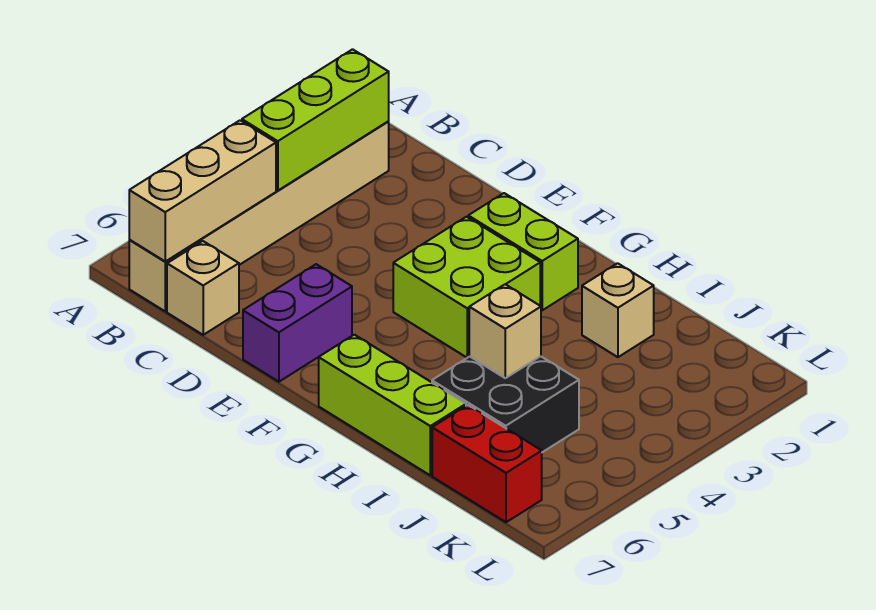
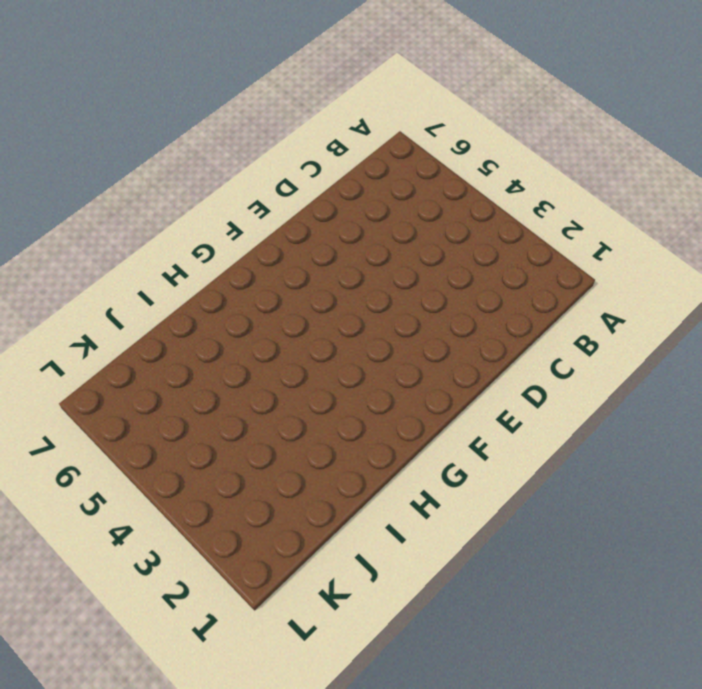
none -> tan brick B2:B7 level 1
none -> tan brick C7 level 1
none -> purple brick E6:E7 level 1

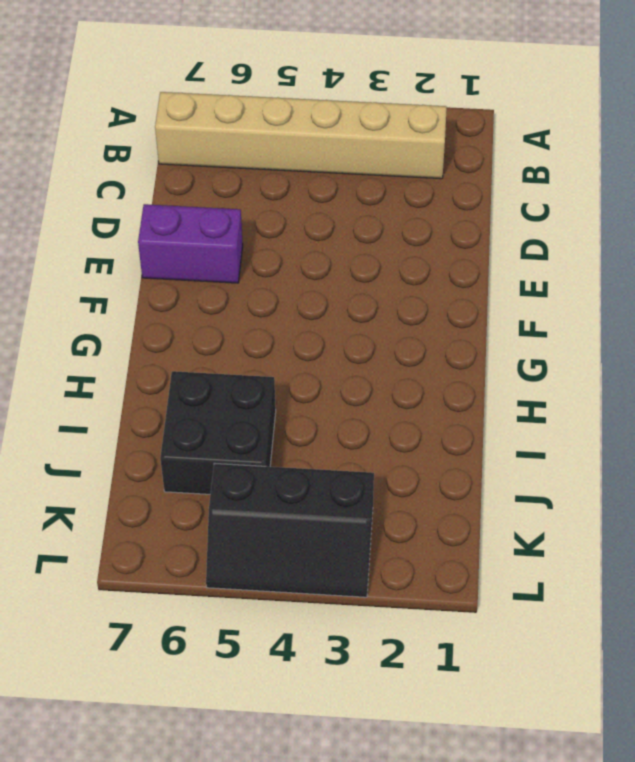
black slope K3:L5 level 1 top K -> none
none -> tan brick C7 level 1
none -> lime brick F2:G2 level 1
none -> lime brick F3:G4 level 1

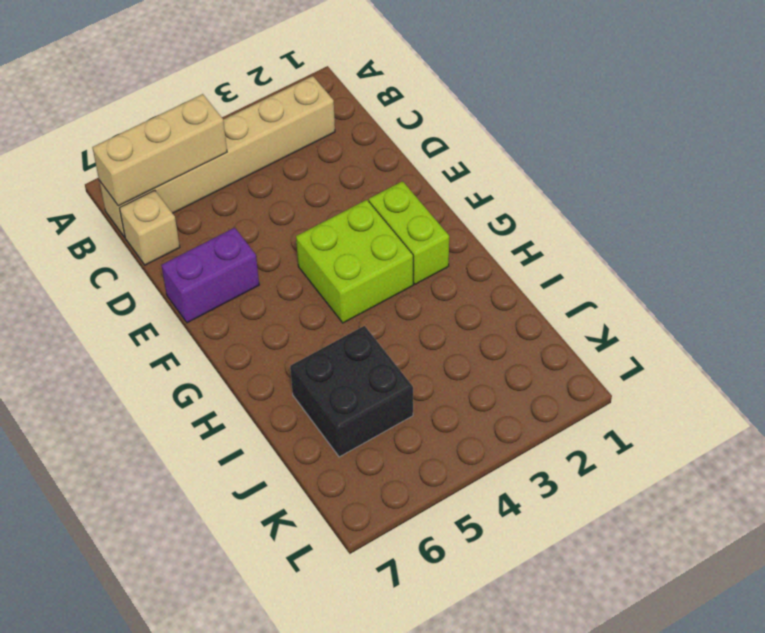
none -> lime brick G7:I7 level 1
none -> tan brick I2 level 1
none -> red brick J7:K7 level 1

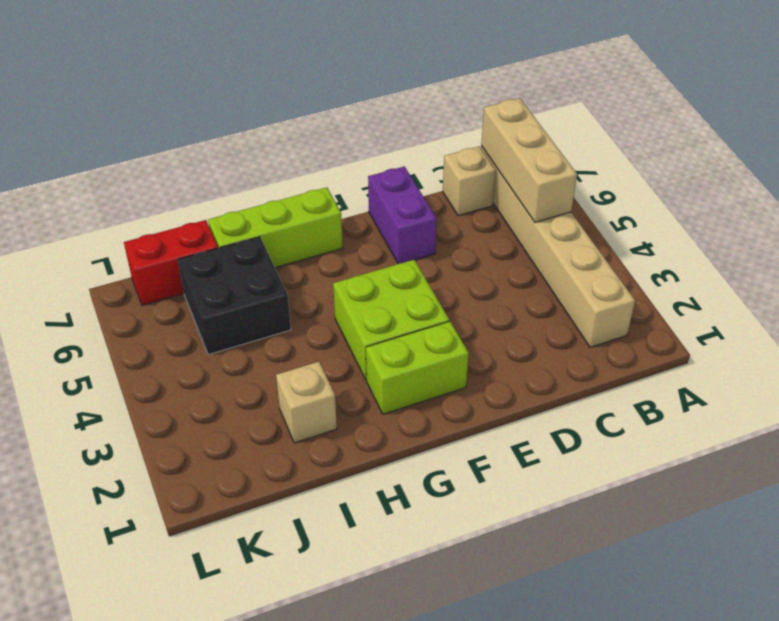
none -> lime brick B2:B4 level 2
none -> tan brick I5 level 2

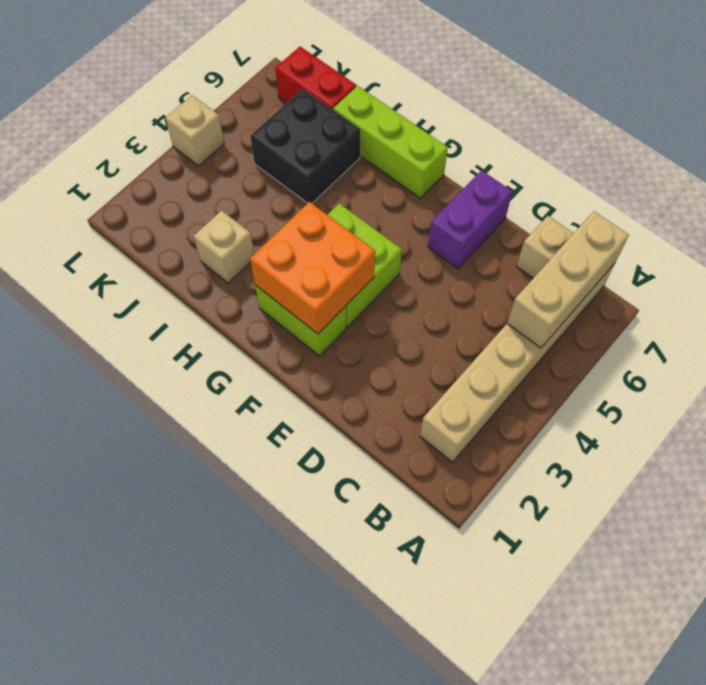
orange brick F2:G3 level 2 -> none
tan brick L4 level 1 -> tan brick I5 level 2
none -> lime brick B2:B4 level 2

